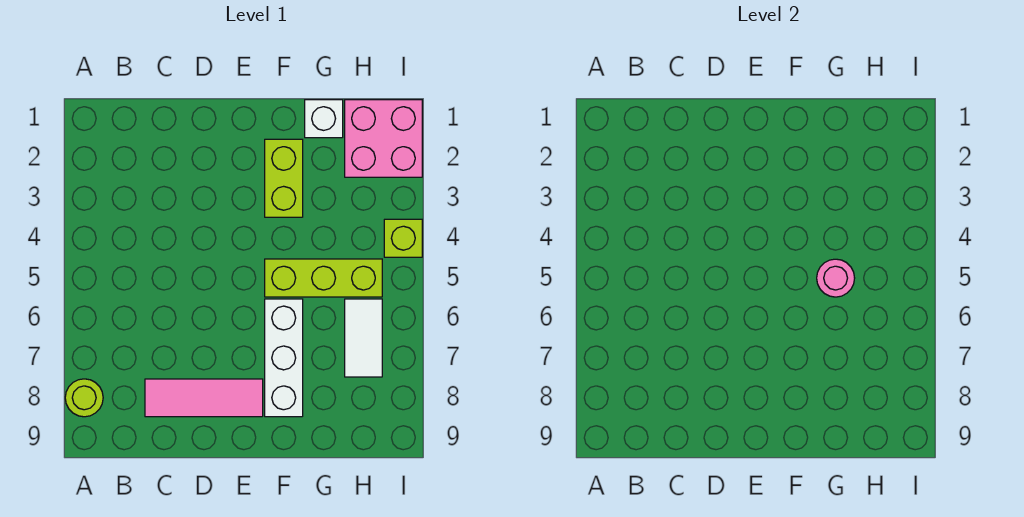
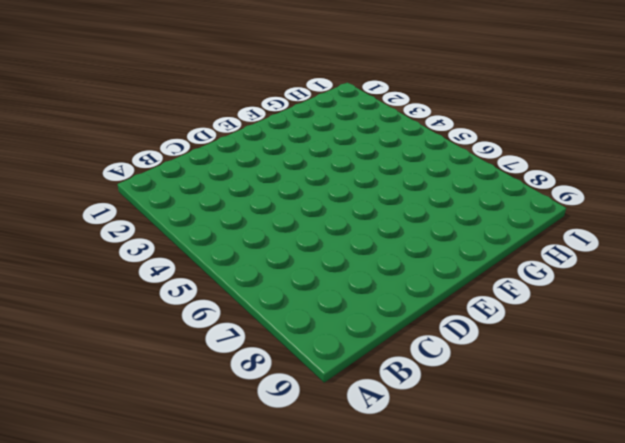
none -> lime round brick A8 level 1
none -> pink tile C8:E8 level 1

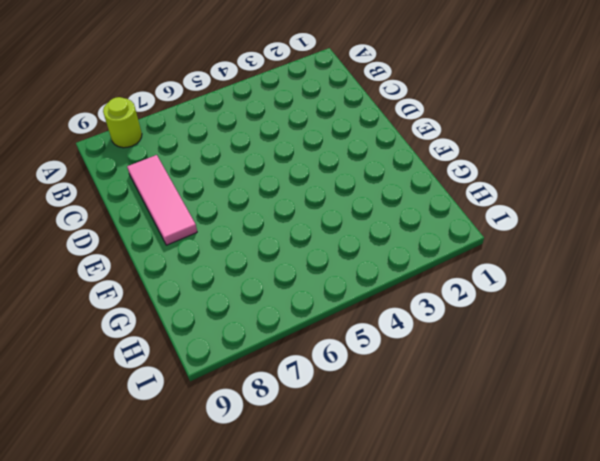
none -> lime brick F2:F3 level 1
none -> lime brick F5:H5 level 1

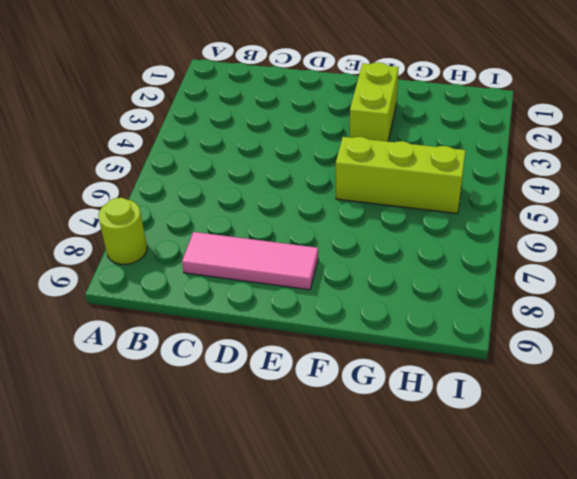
none -> white brick F6:F8 level 1
none -> white brick G1 level 1

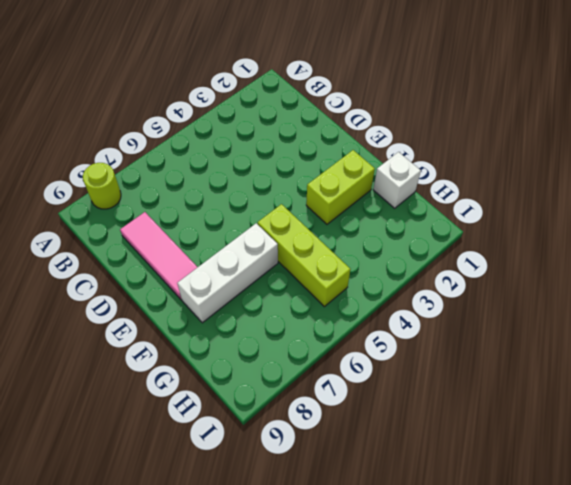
none -> pink brick H1:I2 level 1
none -> white tile H6:H7 level 1

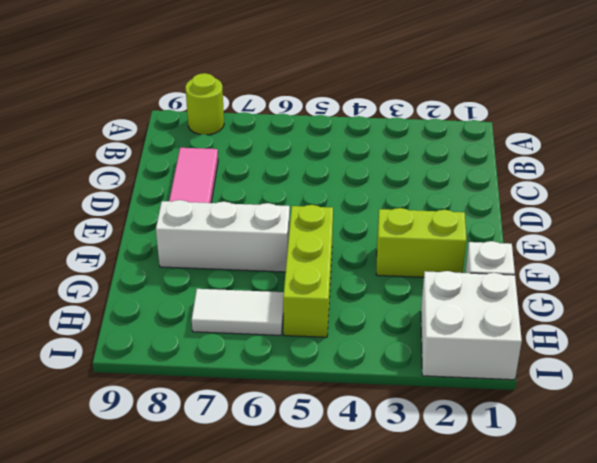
white brick H1:I2 level 1 -> pink brick H1:I2 level 1
none -> lime brick I4 level 1
none -> pink round brick G5 level 2

